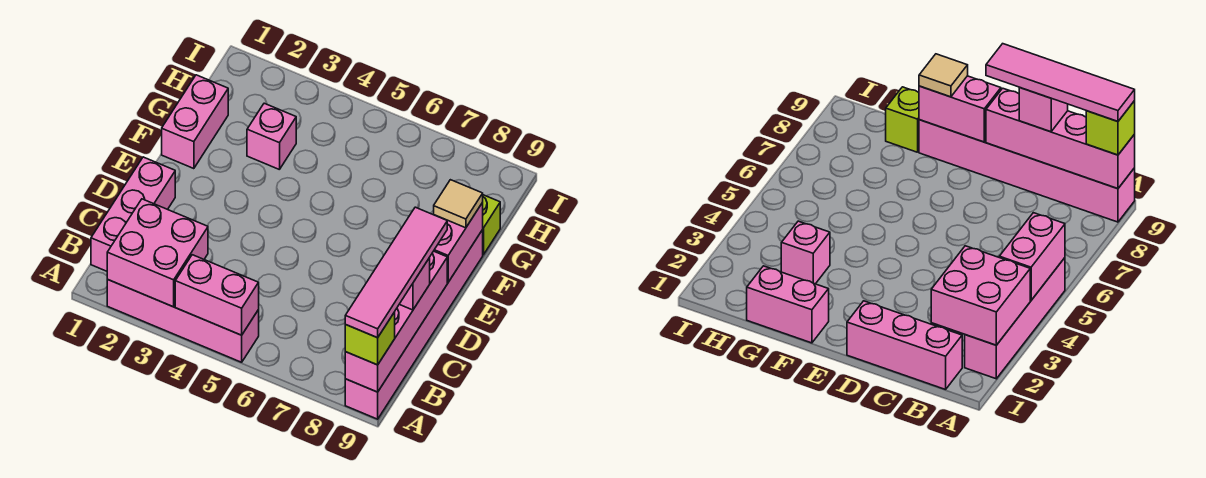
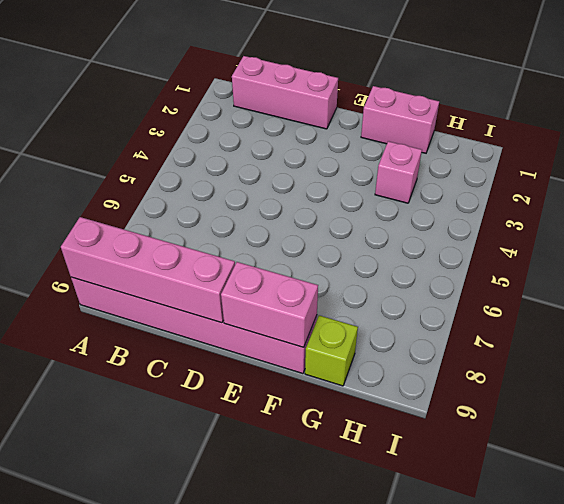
none -> pink brick A2:A5 level 1
none -> pink brick A2:B3 level 2
none -> pink brick A4:A5 level 2

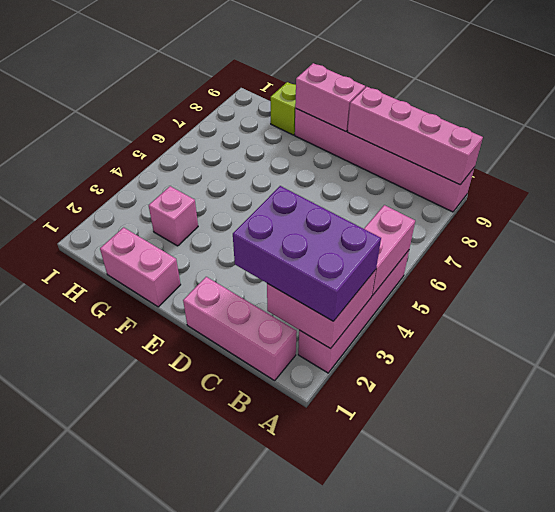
purple brick A2:C3 level 3 -> none
none -> lime brick A9 level 3
none -> pink brick C9 level 3
none -> tan tile F9 level 3

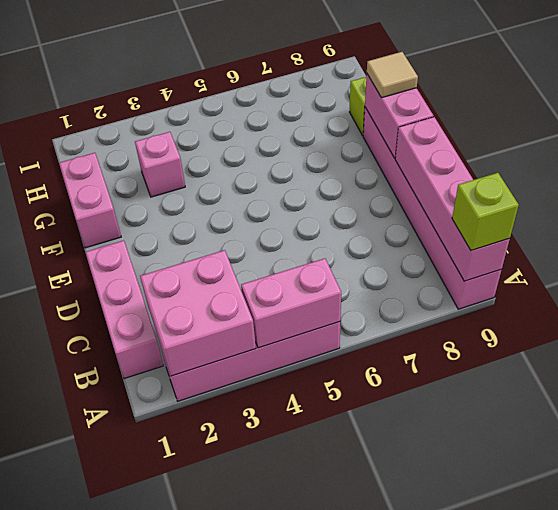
none -> pink brick C9 level 3
none -> pink tile A9:D9 level 4

